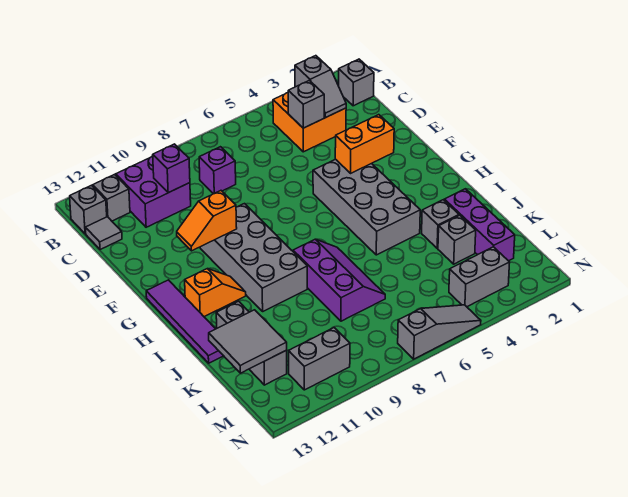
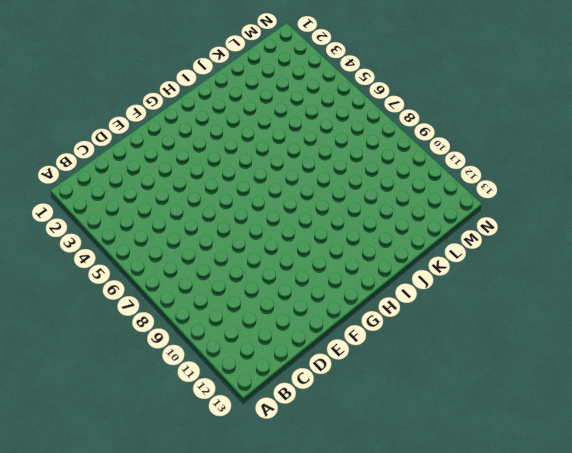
none -> grey brick B1 level 1
none -> orange brick B3:C4 level 1
none -> purple brick B10:C11 level 1

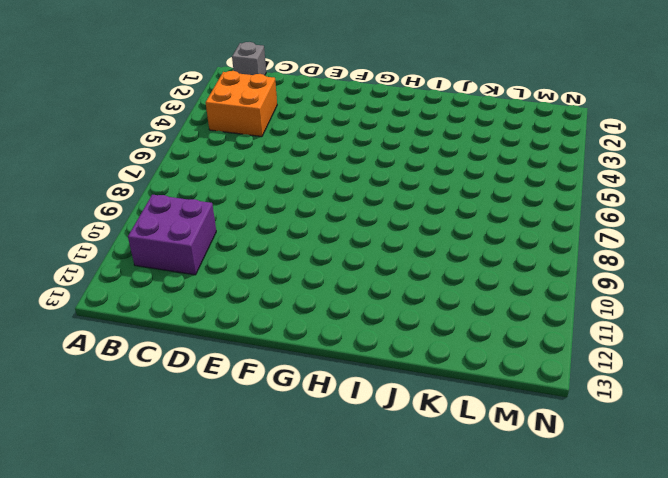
none -> grey brick B12 level 1
none -> grey brick B13 level 1
none -> purple brick C8 level 1

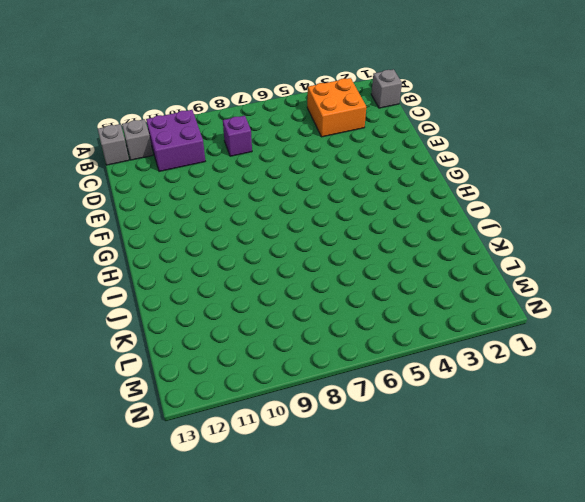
none -> grey tile C13 level 1
none -> grey brick F4:I5 level 1
none -> grey brick F9:I10 level 1

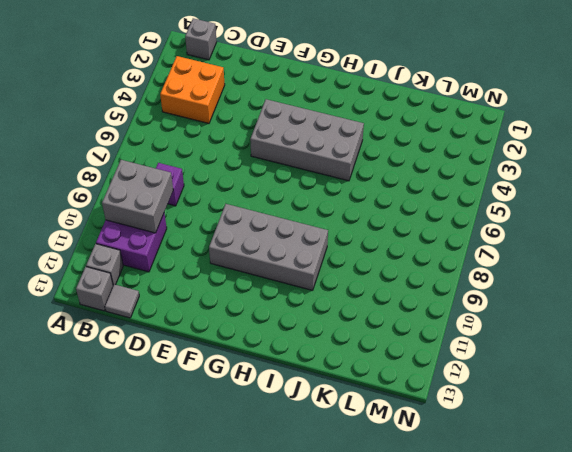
grey brick B9:C10 level 2 -> purple brick C10 level 2
none -> purple tile G13:J13 level 1
none -> orange slope H11:H12 level 1 top 12
none -> purple slope I7:K8 level 1 top 8

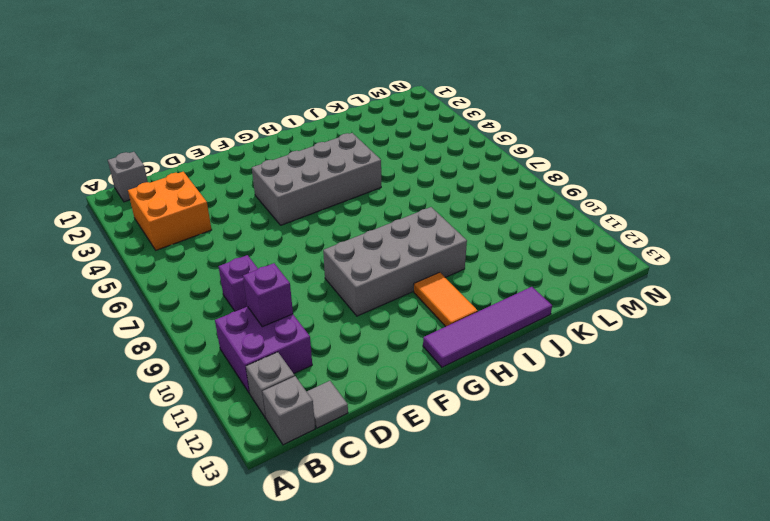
orange tile H11:H12 level 1 -> orange slope H11:H12 level 1 top 12
none -> purple slope I7:K8 level 1 top 8
none -> purple brick J2:L2 level 1
none -> grey brick J3 level 1

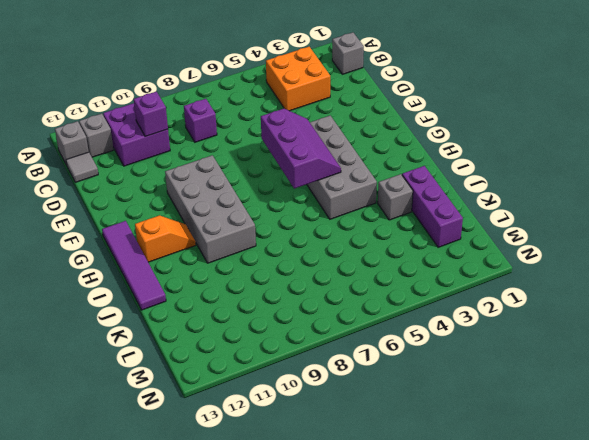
purple slope F5:H6 level 2 top 6 -> purple slope I7:K8 level 1 top 8
none -> grey brick J12:L12 level 1
none -> grey brick K3 level 1
none -> grey brick M3:M4 level 1

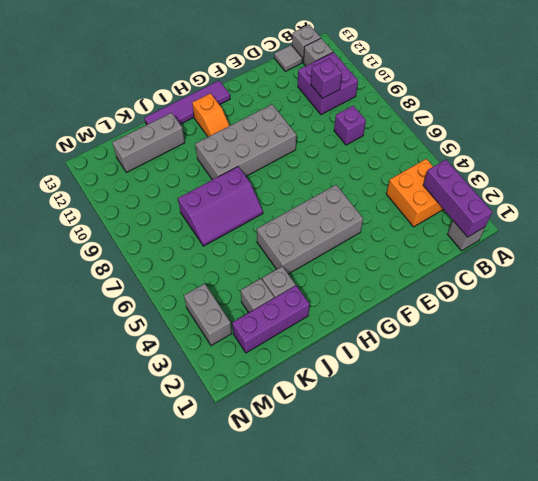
purple brick B1:B3 level 2 -> grey slope B3:C3 level 2 top B
none -> grey brick M10:M11 level 1
none -> grey slope N5:N7 level 1 top 7
none -> grey brick C4 level 2

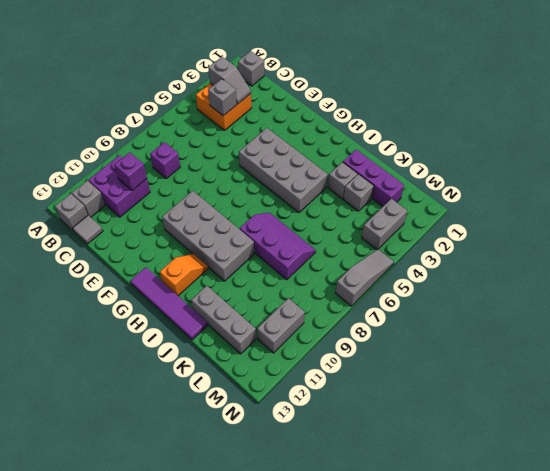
none -> orange brick F3:F4 level 2
none -> orange slope F10:F11 level 2 top 10
none -> grey tile K12:L13 level 2

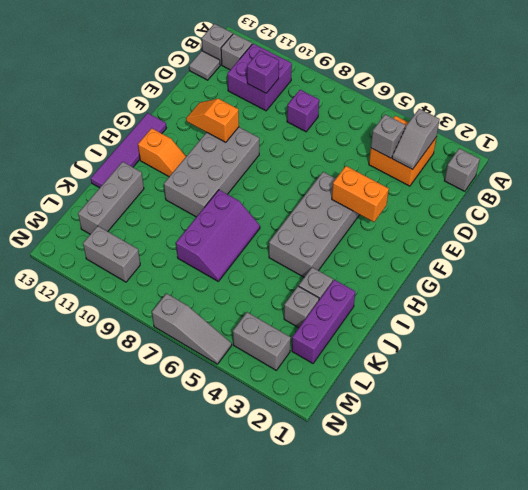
none -> grey tile K12:L13 level 2

